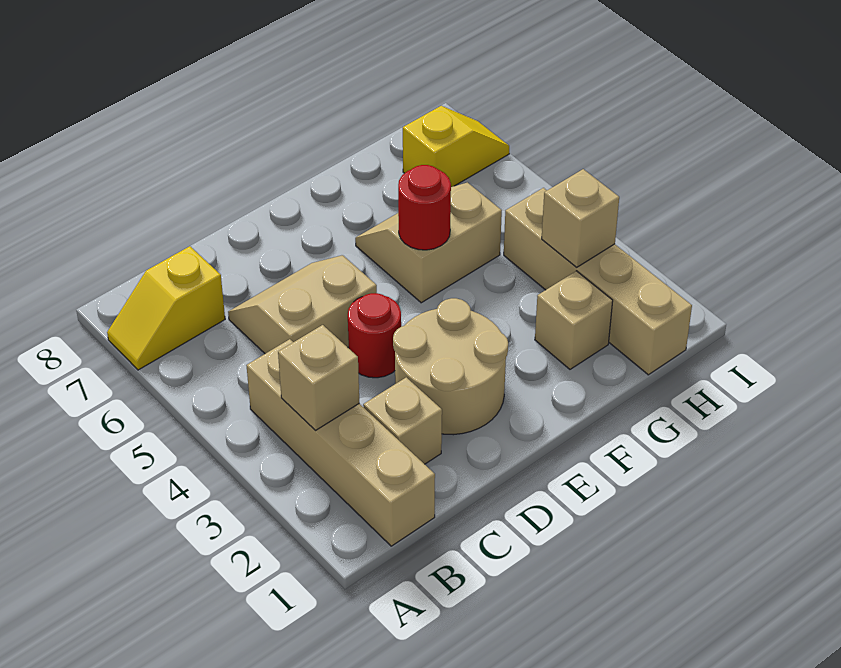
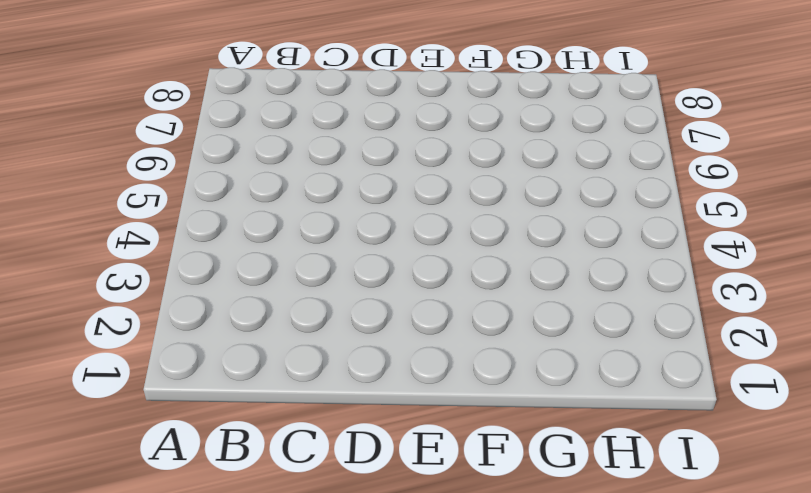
none -> yellow slope A7:B7 level 1 top B
none -> tan brick B1:B4 level 1
none -> tan brick C2 level 1

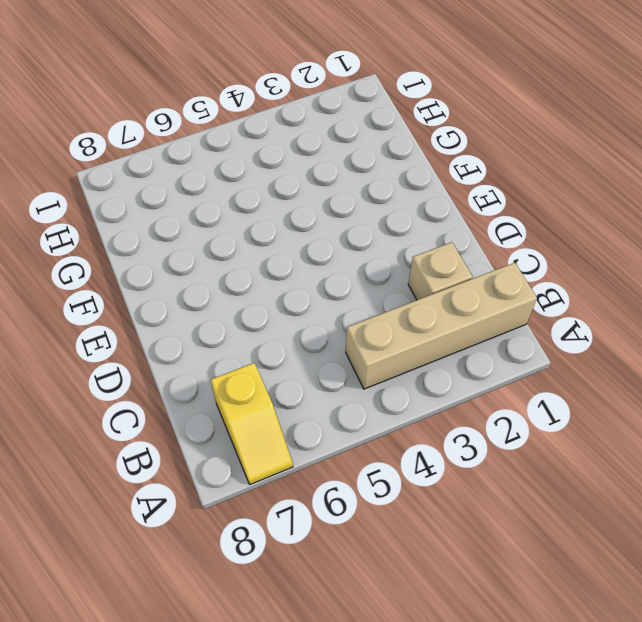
none -> tan slope C5:D6 level 1 top 5
none -> tan round brick D2:E3 level 1
none -> red round brick D4 level 1

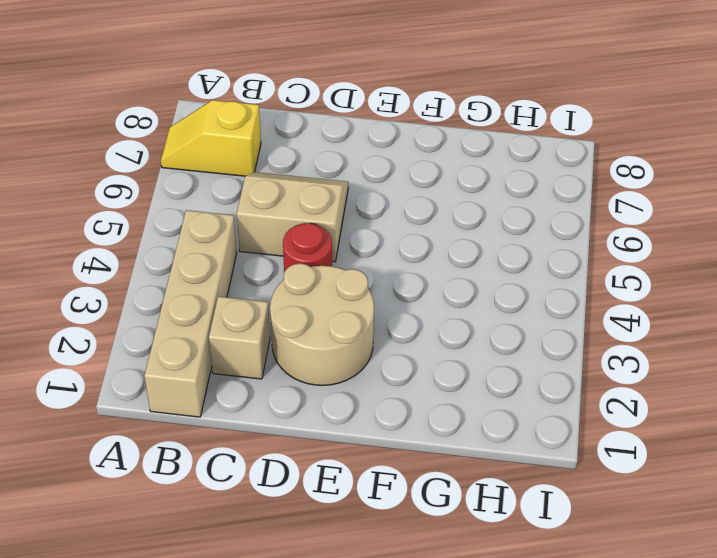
none -> tan slope F5:G6 level 1 top 5
none -> tan brick G2 level 1
none -> tan brick H1:H4 level 1

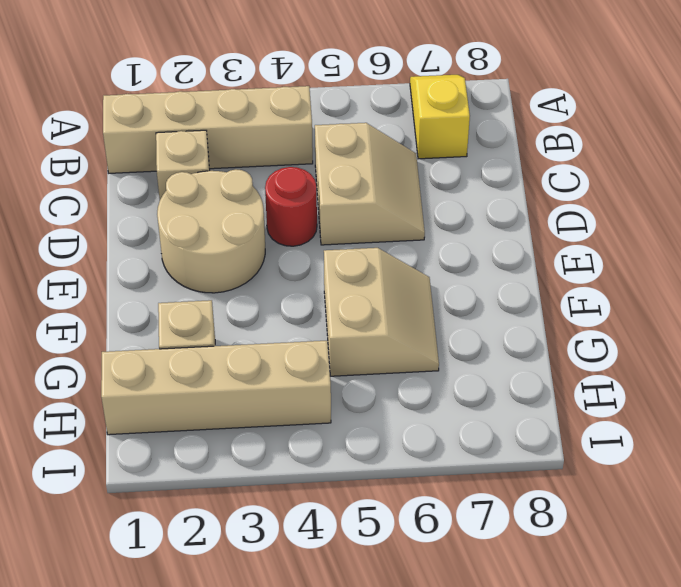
none -> yellow slope H7:I7 level 1 top H
none -> tan brick B3 level 2
none -> red round brick F5 level 2

